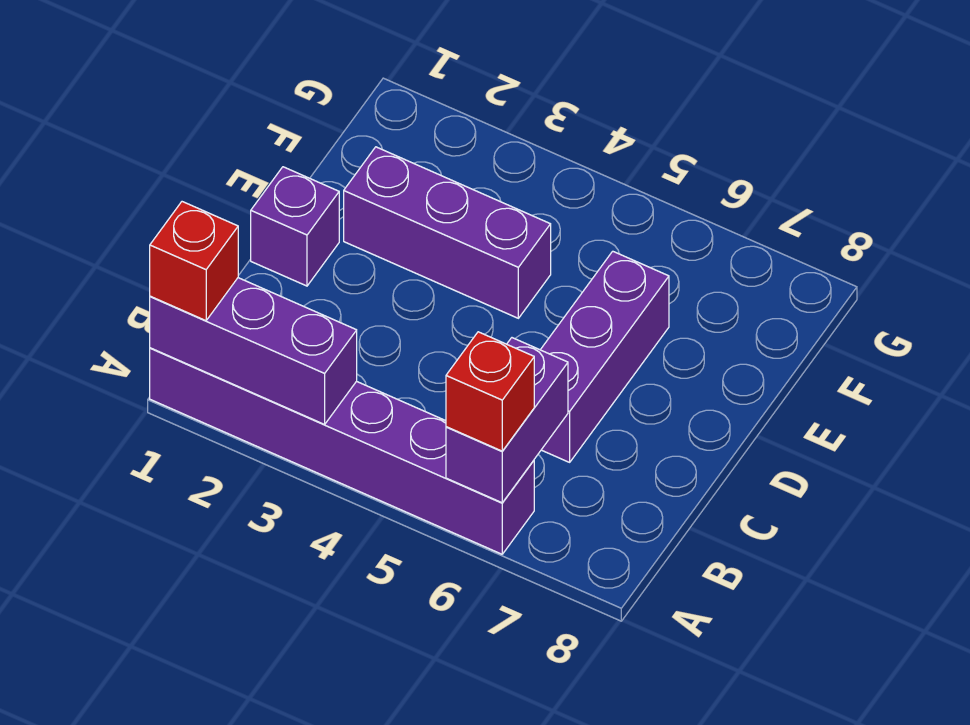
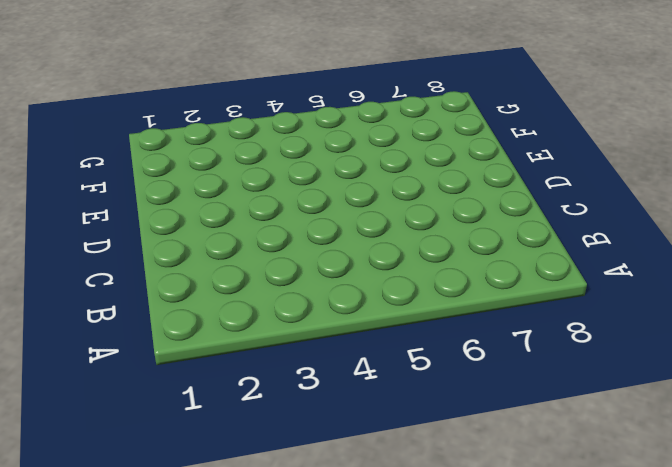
none -> purple brick A1:A6 level 1
none -> purple brick C6:E6 level 1

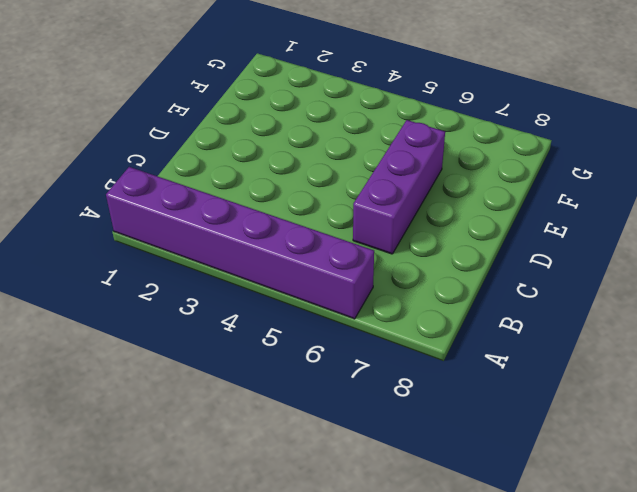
none -> purple brick D1 level 1
none -> purple brick E2:E4 level 1

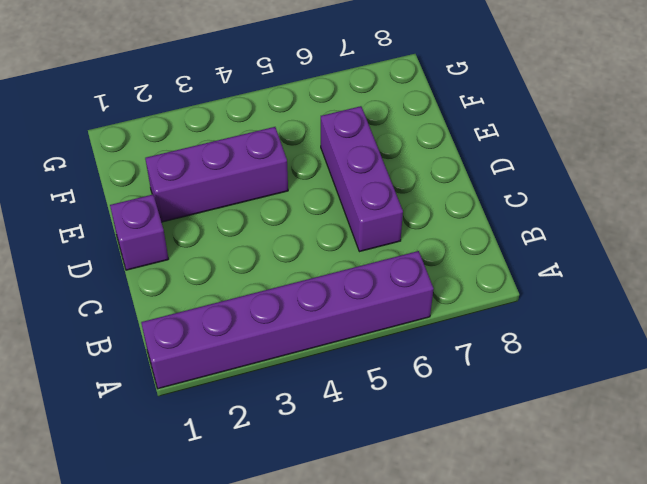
none -> purple brick A1:A3 level 2
none -> purple brick A6:B6 level 2

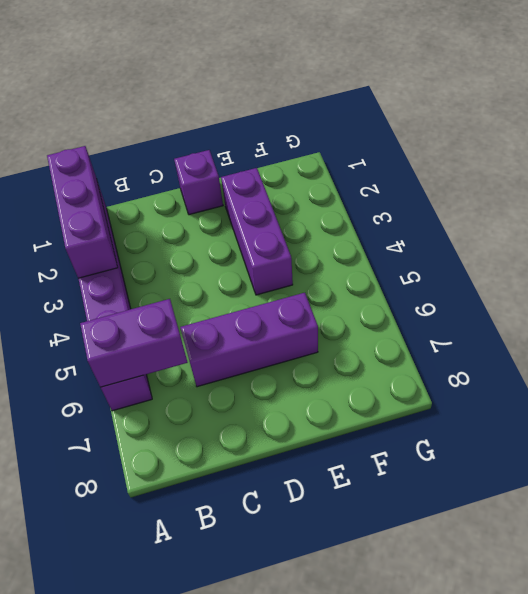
none -> red brick A1 level 3
none -> red brick A6 level 3

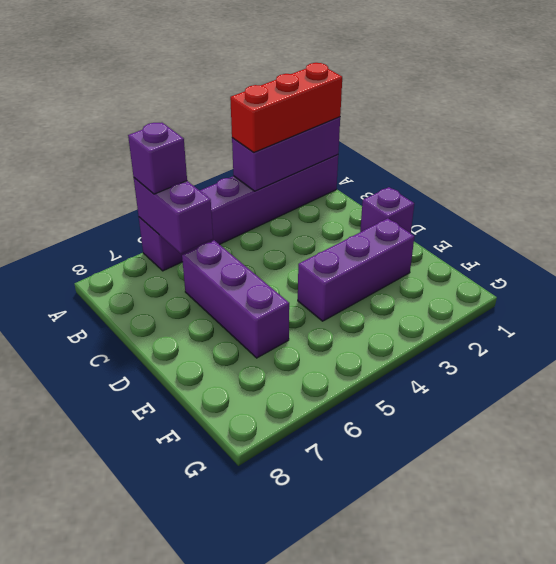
red brick A1:A3 level 3 -> red brick A1 level 3
purple brick A6 level 3 -> red brick A6 level 3

